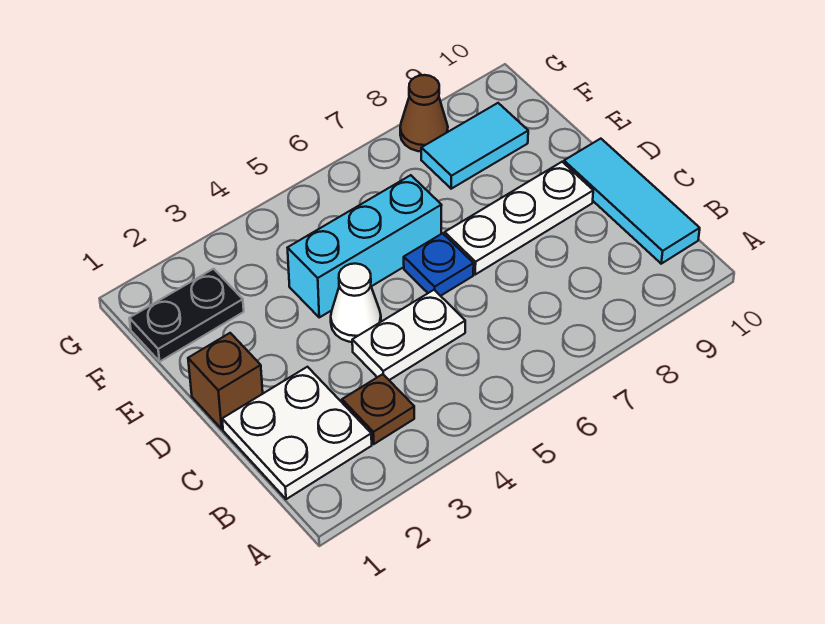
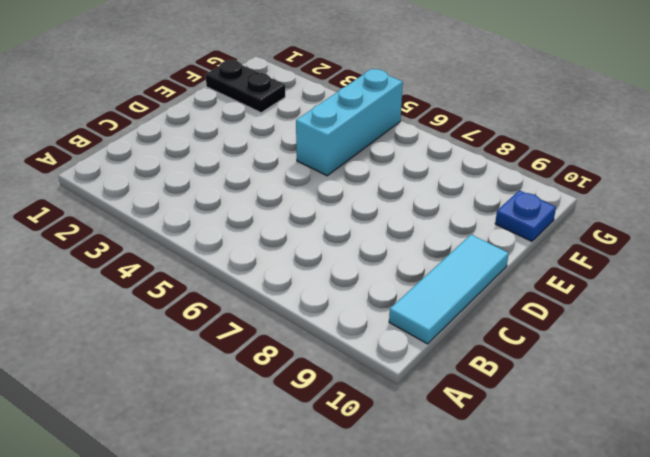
cyan brick E5:G5 level 1 -> cyan brick E4:E6 level 1
blue plate F10 level 1 -> blue plate D6 level 1
none -> white plate B1:C2 level 1
none -> brown plate B3 level 1
none -> white plate C4:C5 level 1

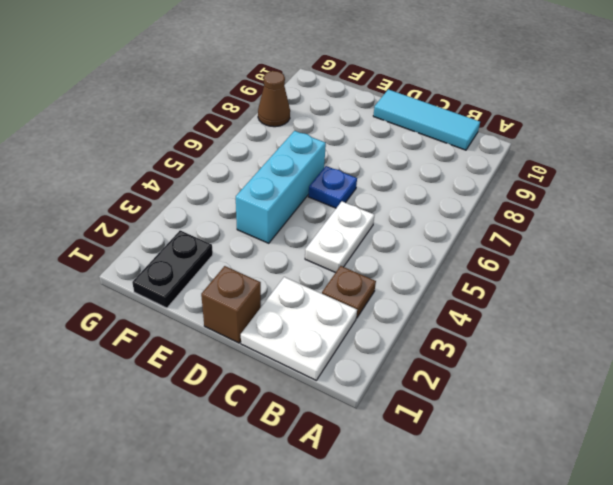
none -> white cone D4 level 1
none -> white plate D7:D9 level 1
none -> cyan tile F8:F9 level 1

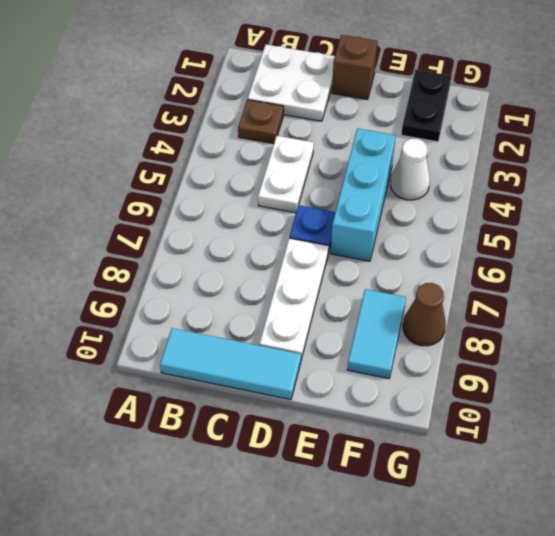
white cone F4 level 1 -> white cone D4 level 1

